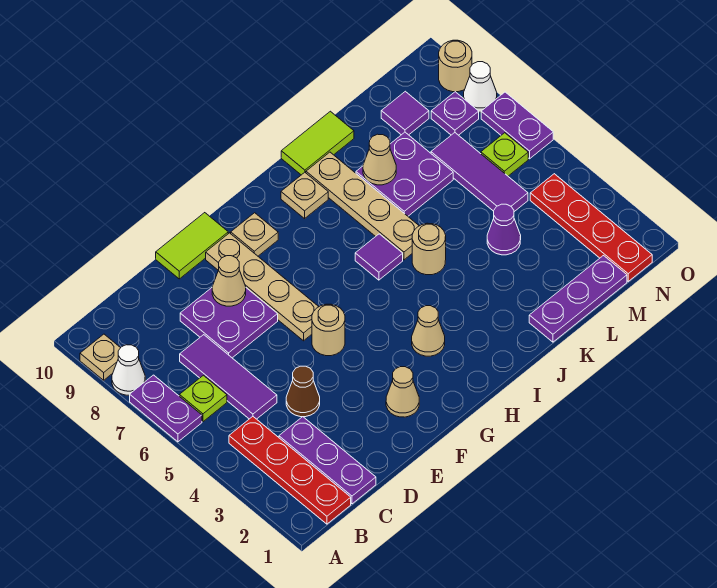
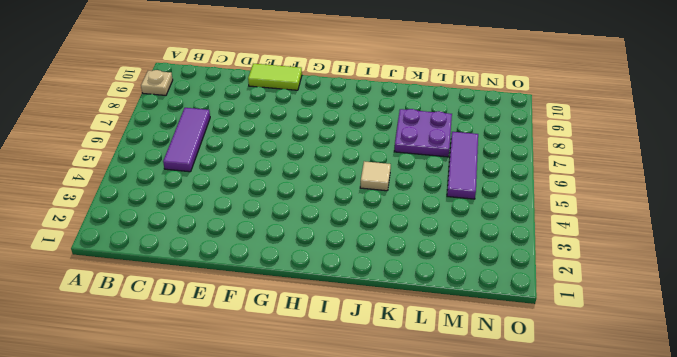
tan tile J5 level 1 -> tan round brick J5 level 1
none -> purple plate A6:A7 level 1
none -> white cone A8 level 1
none -> red plate B1:B4 level 1
none -> lime plate B6 level 1

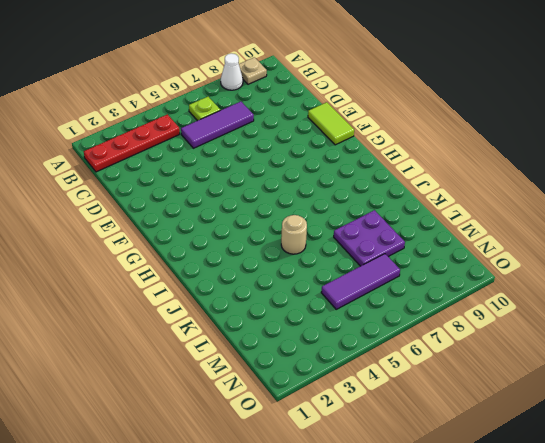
none -> purple plate A6:A7 level 1
none -> purple plate C1:C3 level 1
none -> brown cone D4 level 1
none -> purple plate D7:E8 level 1

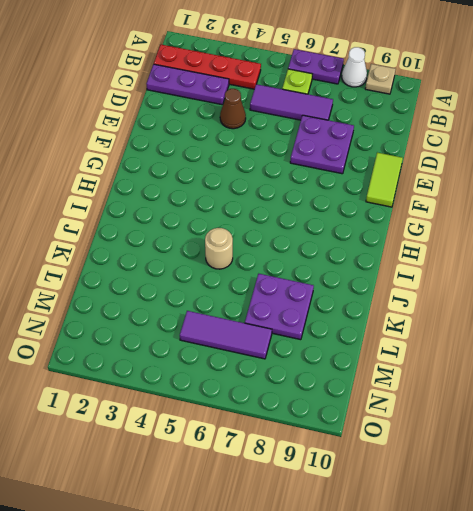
none -> tan cone F2 level 1
none -> tan round brick F5 level 1
none -> tan plate F6:F9 level 1
none -> tan plate G9 level 1

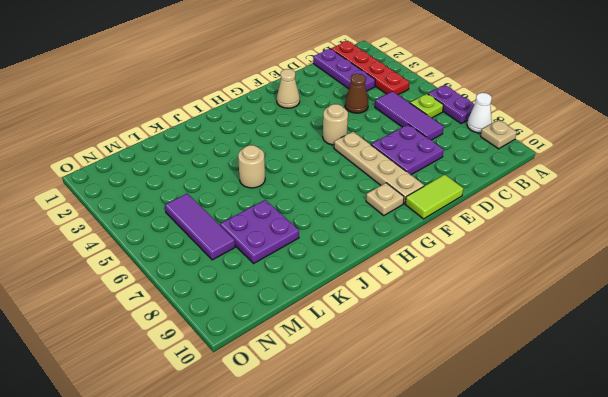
none -> tan cone H3 level 1
none -> purple tile I6 level 1
none -> tan plate I9 level 1
none -> tan plate J6:J9 level 1

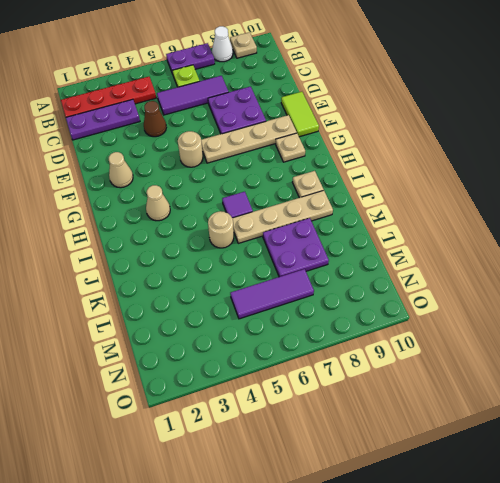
none -> lime tile J10:K10 level 1
none -> purple plate K1:M1 level 1
none -> purple cone L4 level 1
none -> purple tile M9 level 1

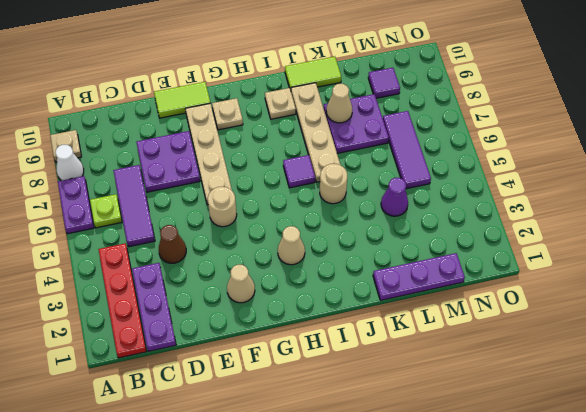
none -> red plate N1:N4 level 1
none -> lime plate N6 level 1
none -> purple plate N8 level 1
none -> purple plate O6:O7 level 1

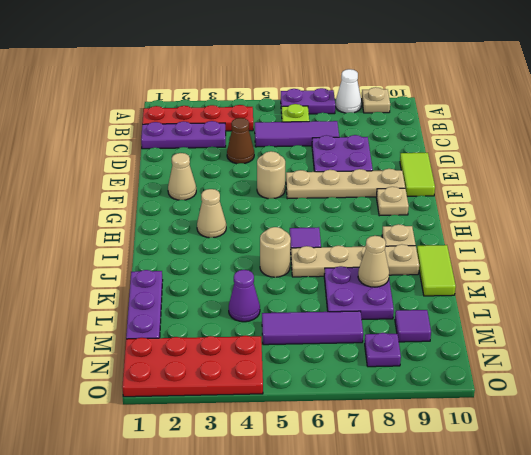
red plate N1:O4 level 1 -> red plate N1:N4 level 1
none -> lime plate N6 level 1
none -> purple plate O6:O7 level 1
none -> white cone O8 level 1
none -> tan round brick O9 level 1

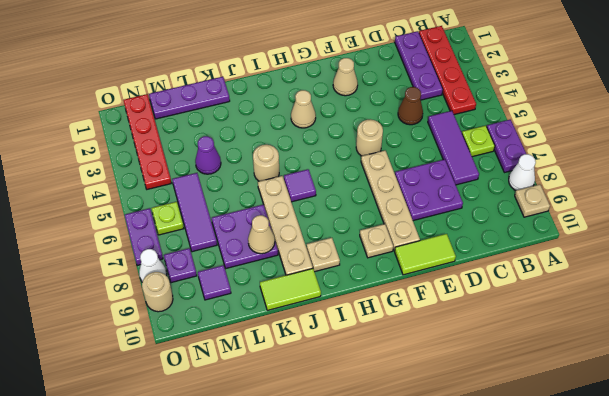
none -> tan cone E8 level 2

